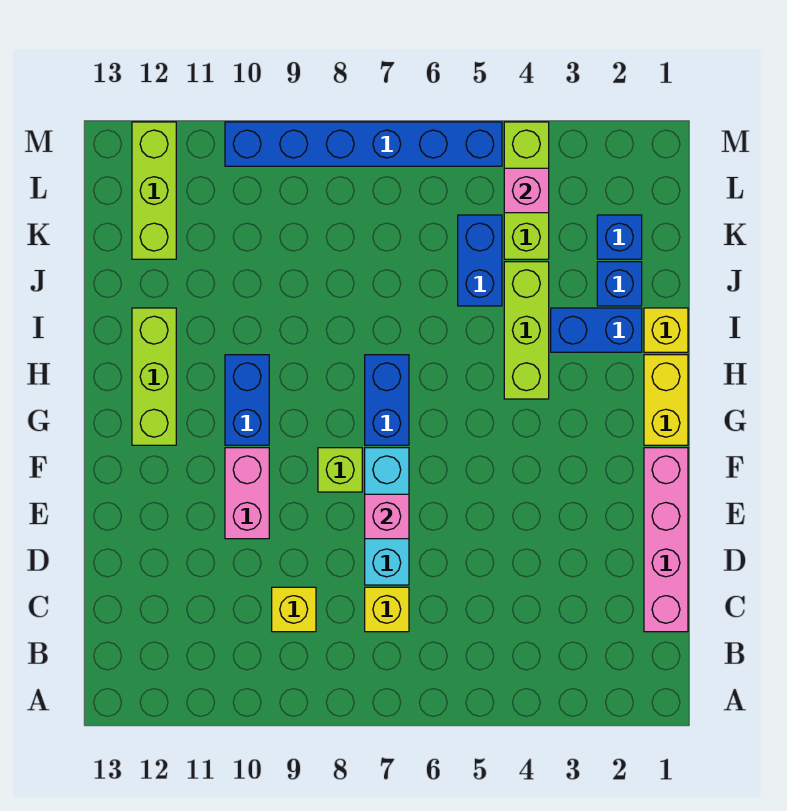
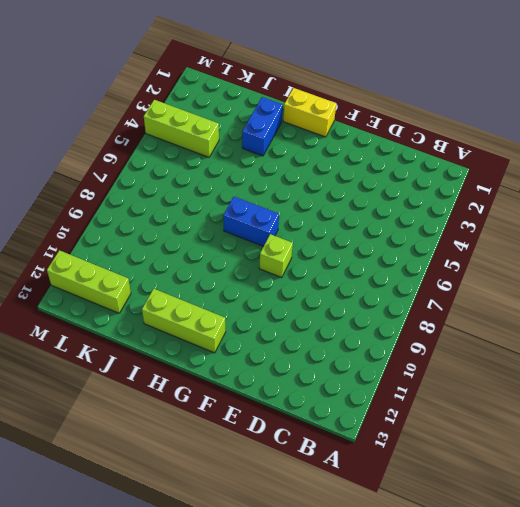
none -> pink brick C1:F1 level 1
none -> yellow brick C7 level 1
none -> yellow brick C9 level 1

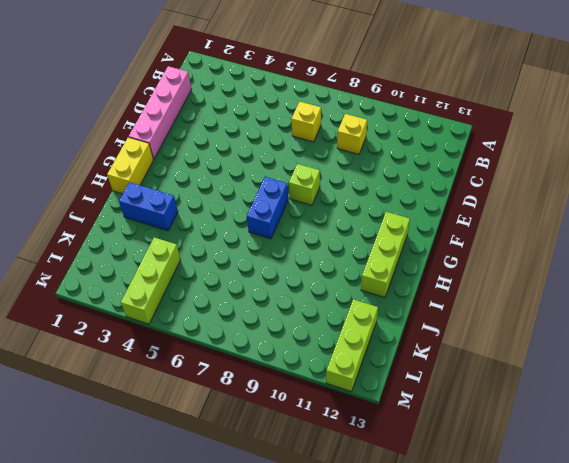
none -> cyan brick D7:F7 level 1
none -> pink brick E10:F10 level 1
none -> blue brick G10:H10 level 1

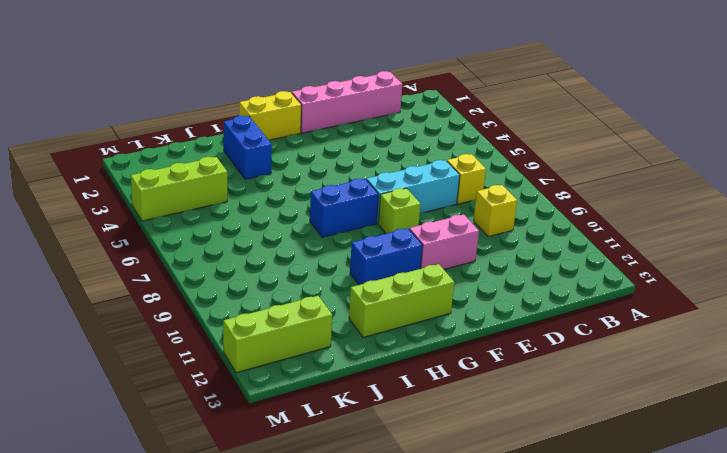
none -> lime brick H4:J4 level 1
none -> yellow brick I1 level 1
none -> blue brick J2 level 1

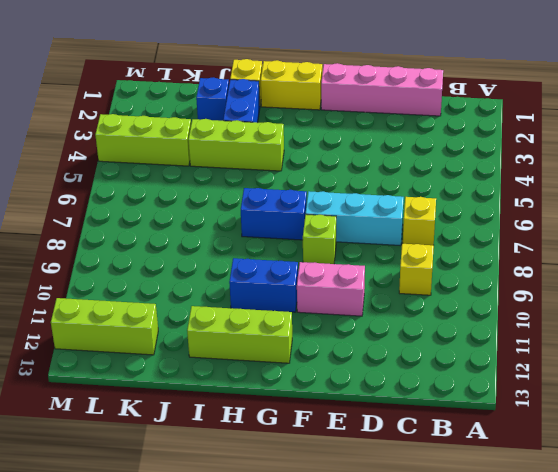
none -> blue brick J5:K5 level 1
none -> blue brick K2 level 1
none -> blue brick M5:M10 level 1

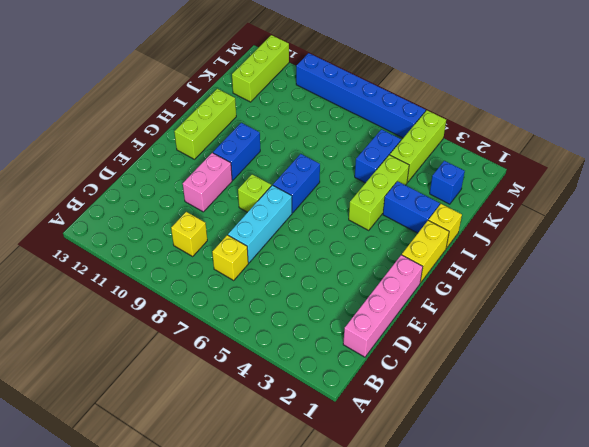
none -> blue brick J2 level 1
none -> pink brick E7 level 2
none -> pink brick L4 level 2

